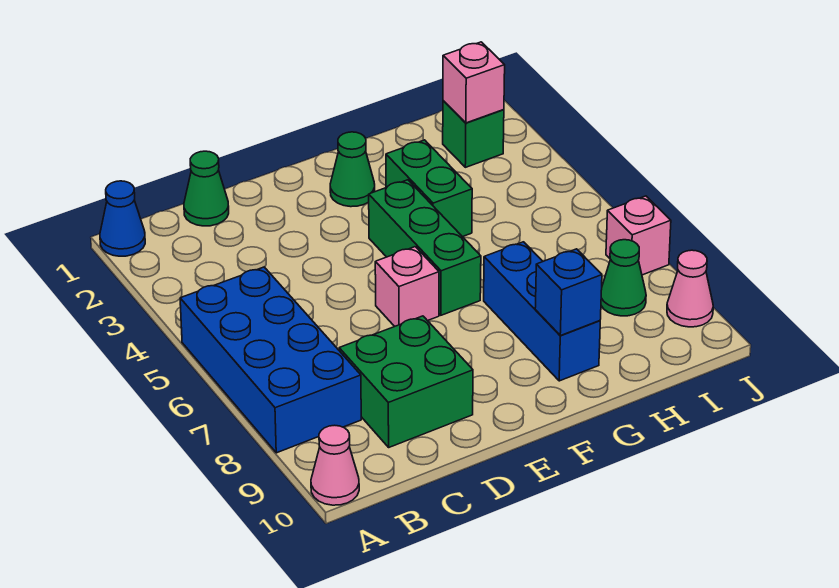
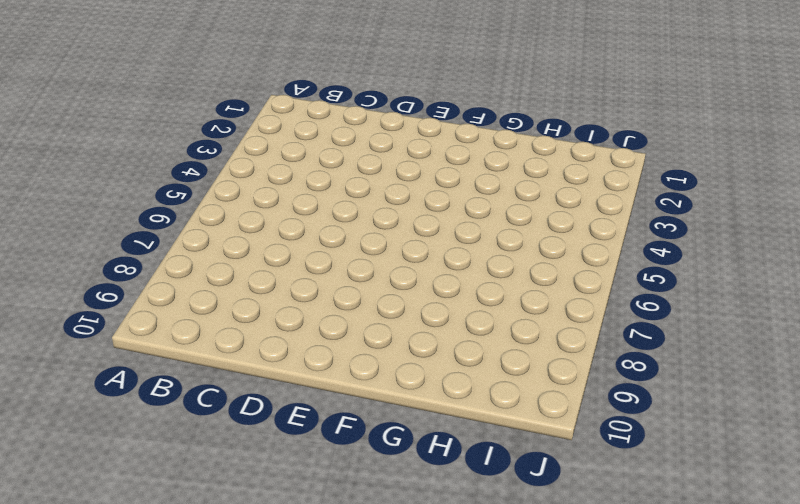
none -> blue cone A1 level 1
none -> blue brick A5:B8 level 1
none -> pink cone A10 level 1

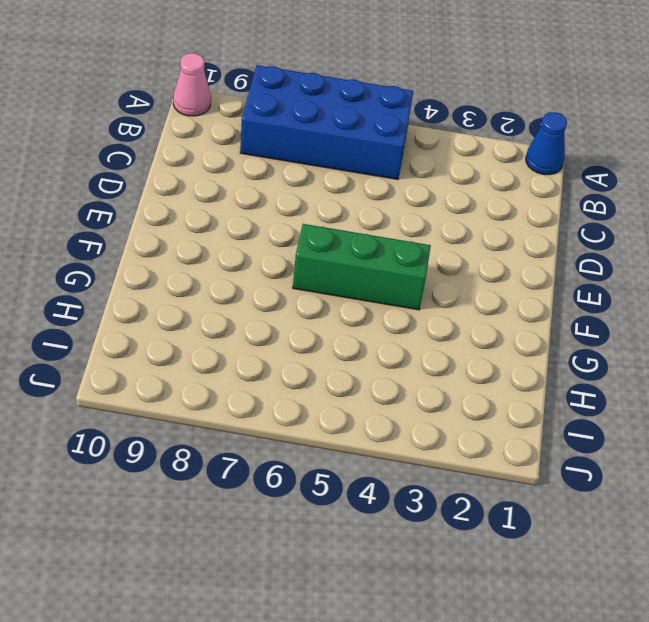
none -> green cone C1 level 1
none -> green brick C8:D9 level 1
none -> pink brick E6 level 1

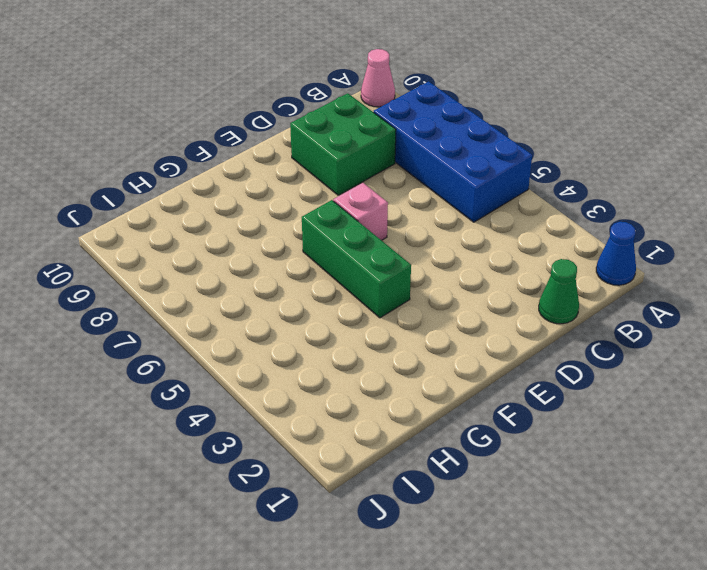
none -> green cone F2 level 1
none -> green brick G3:G4 level 1
none -> blue brick G7:G9 level 1

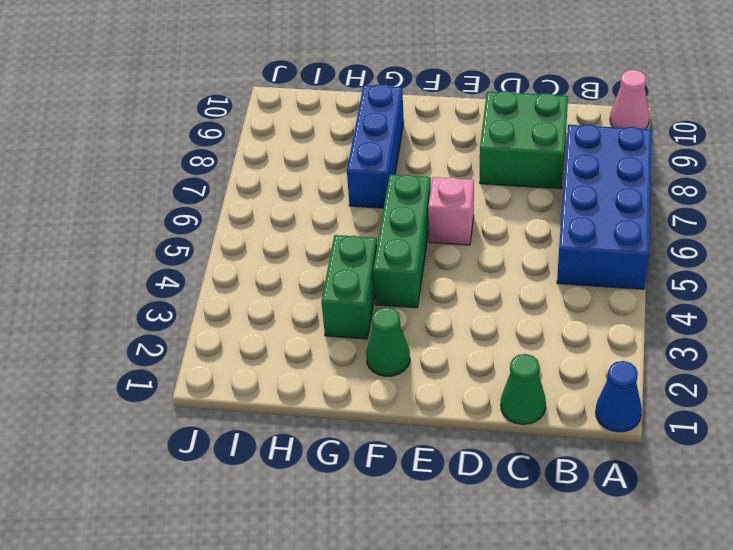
none -> green brick I2 level 1
none -> green cone I8 level 1
none -> pink brick J7 level 1

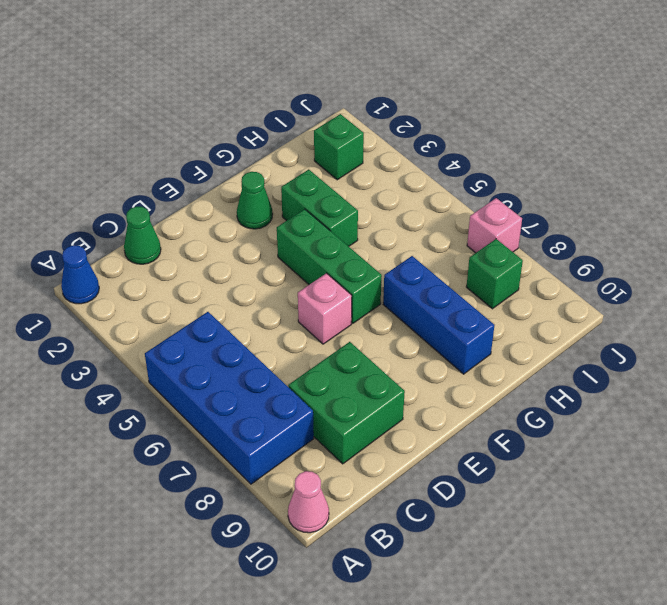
green brick I8 level 1 -> green cone I8 level 1
none -> pink cone J9 level 1
none -> blue brick G9 level 2
none -> pink brick I2 level 2

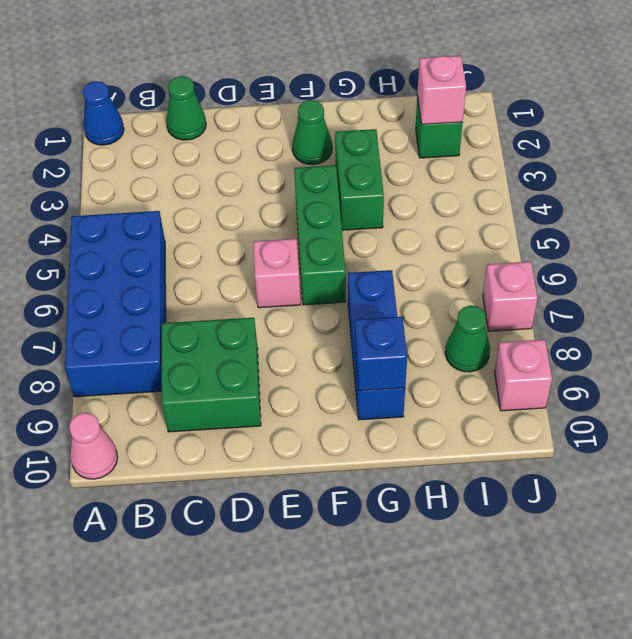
pink brick J9 level 1 -> pink cone J9 level 1

